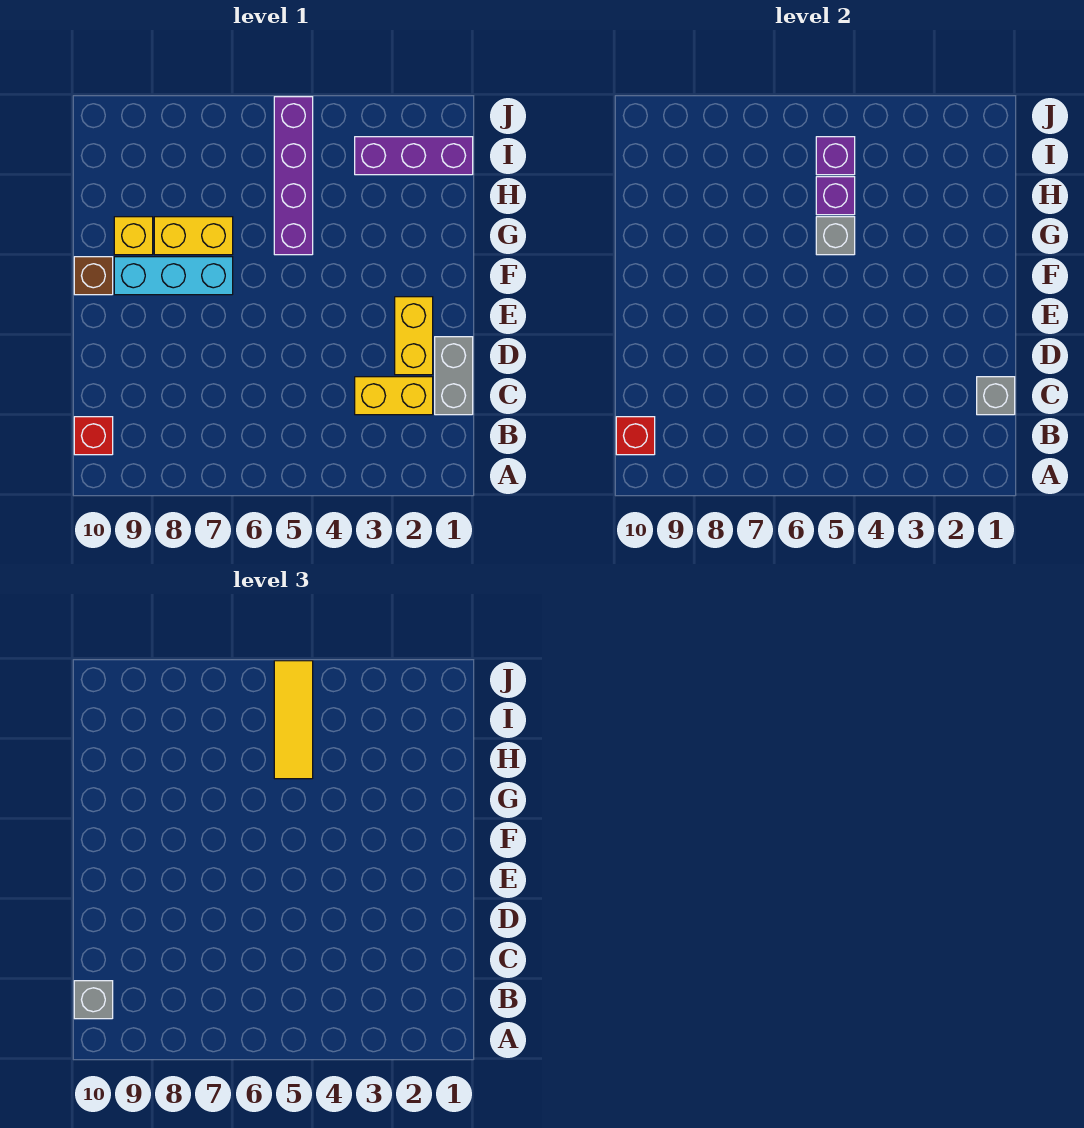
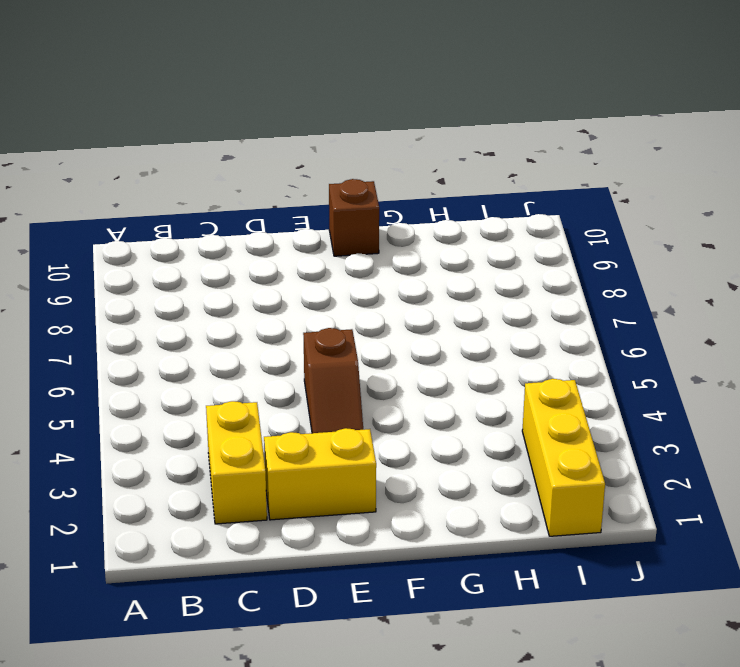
brown slope E4:E5 level 1 top 5 -> none
yellow brick I1:I3 level 1 -> purple brick I1:I3 level 1
none -> red brick B10 level 1
none -> grey brick C1:D1 level 1
none -> cyan brick F7:F9 level 1

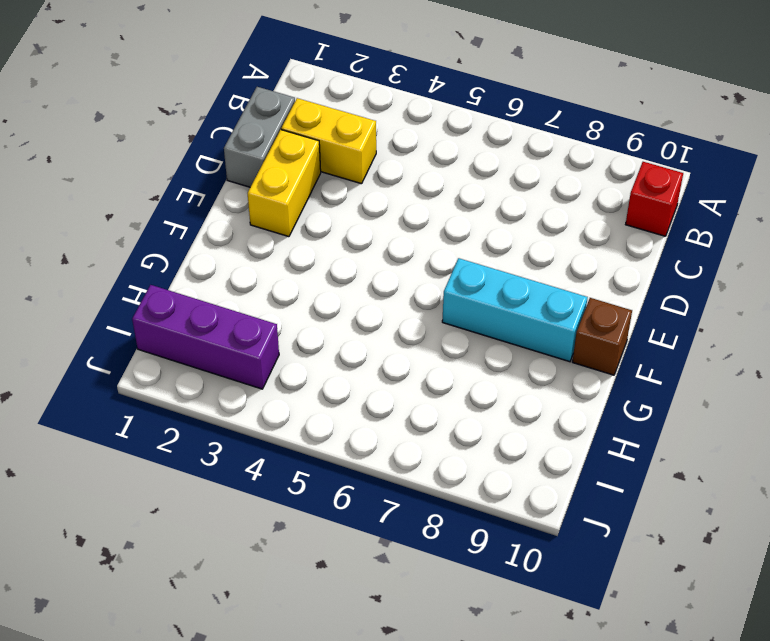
none -> purple brick G5:J5 level 1
none -> yellow brick G7:G8 level 1
none -> yellow brick G9 level 1

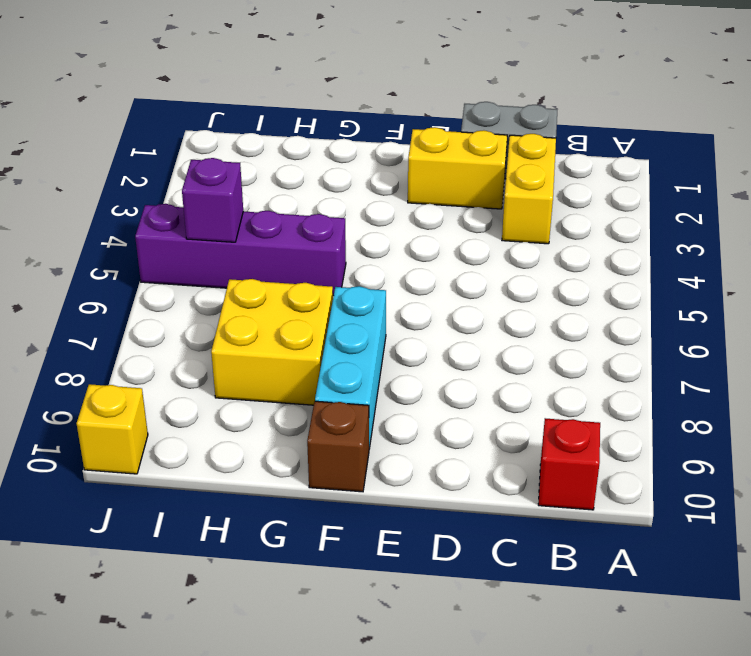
yellow brick G7:H8 level 1 -> yellow brick G7:G8 level 1
yellow brick J10 level 1 -> yellow brick G9 level 1
none -> purple brick I1:I3 level 1
none -> red brick B10 level 2
none -> grey brick C1 level 2

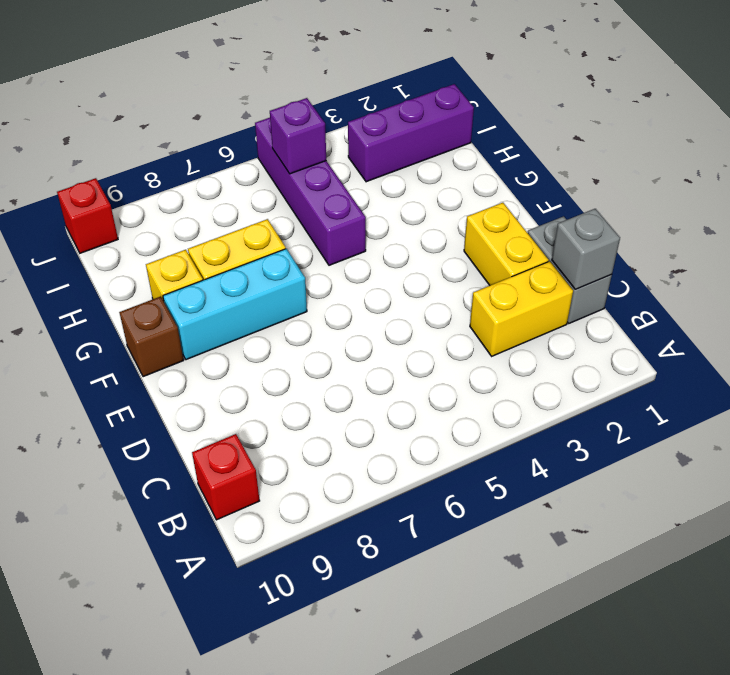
red brick J10 level 1 -> red brick B10 level 2
none -> grey brick G5 level 2
none -> purple brick H5 level 2
none -> grey brick B10 level 3

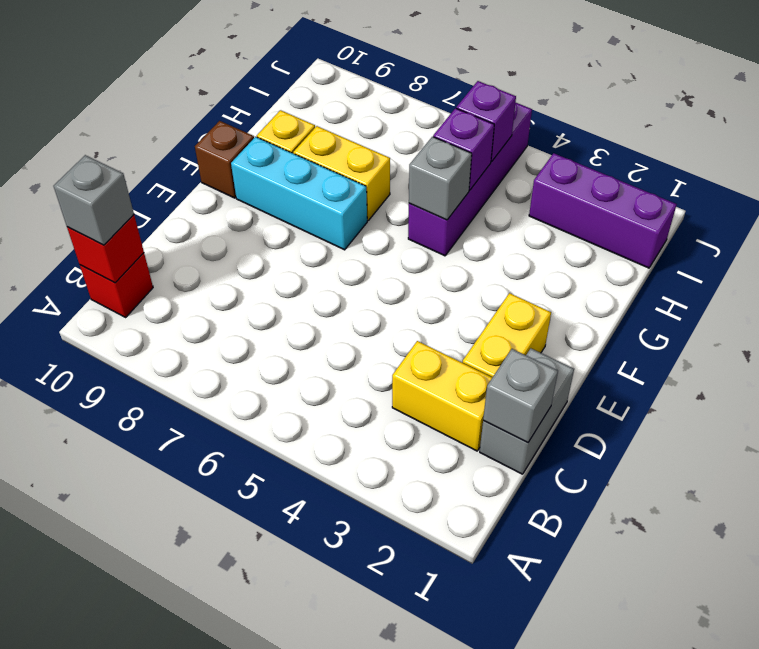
none -> yellow tile H5:J5 level 3

